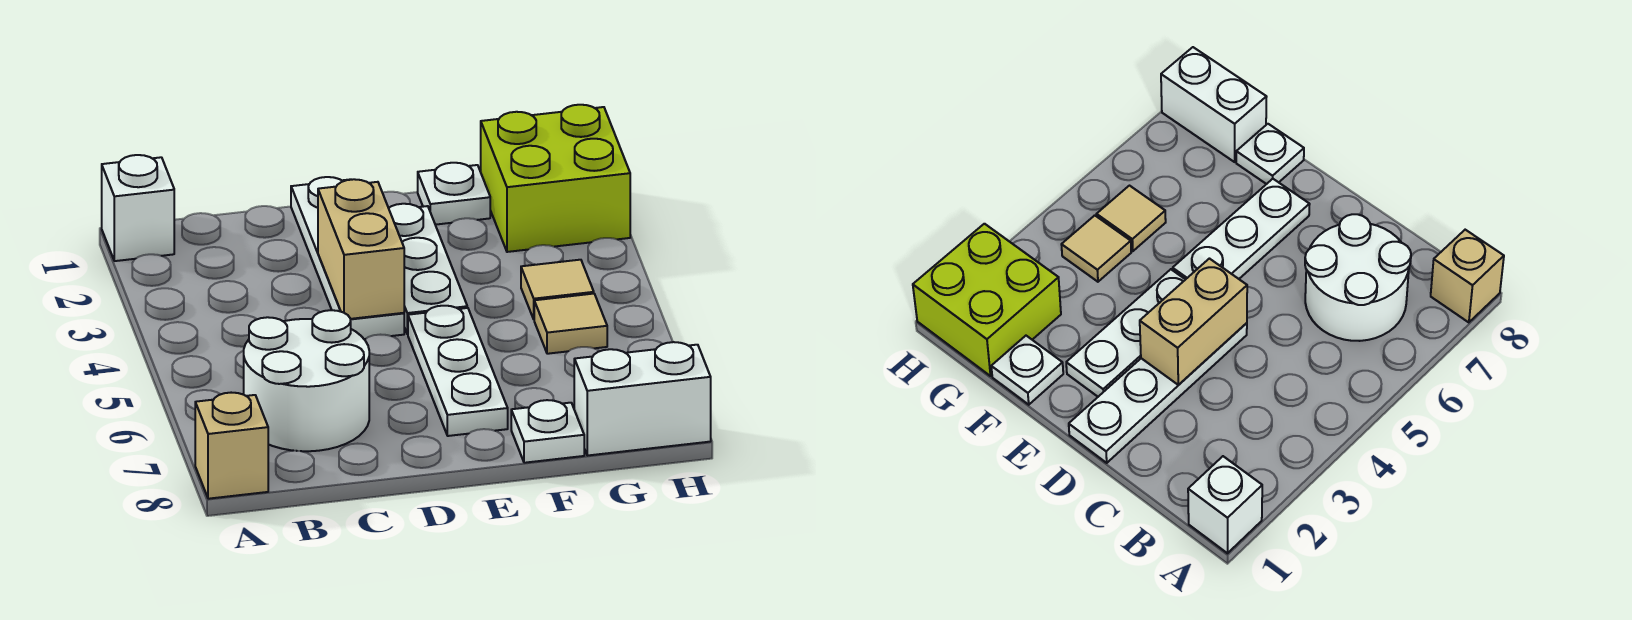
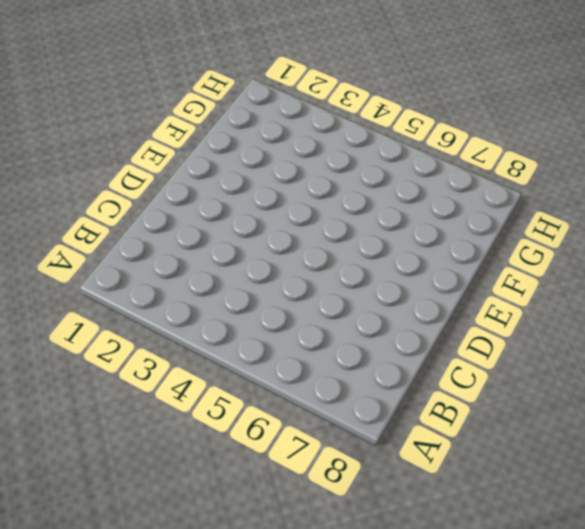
none -> white brick A1 level 1
none -> tan brick A8 level 1
none -> white round brick B6:C7 level 1

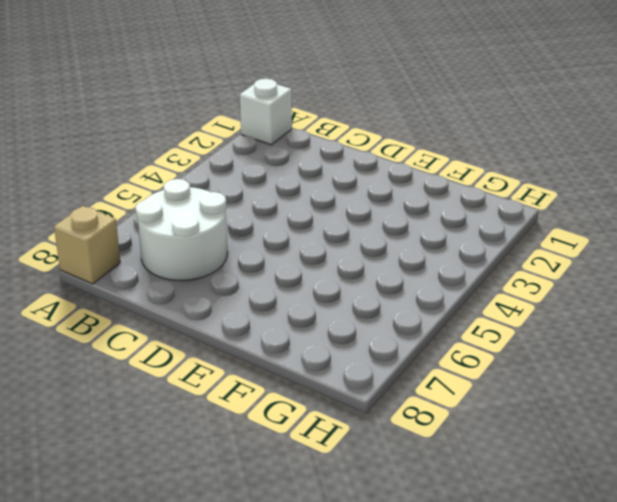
none -> white plate D1:D4 level 1
none -> white plate E2:E4 level 1
none -> white plate E5:E7 level 1

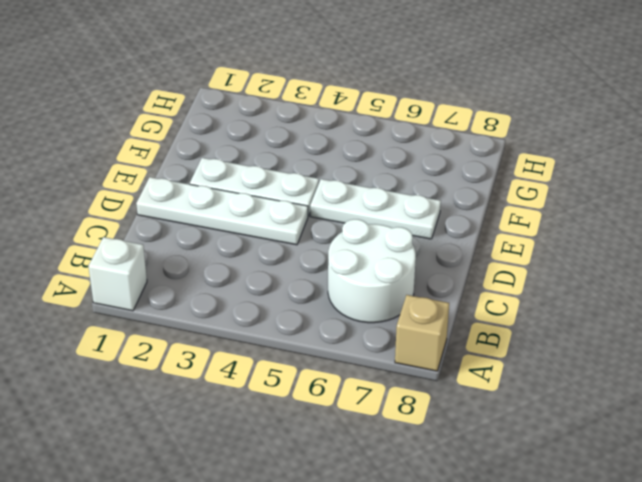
none -> white plate F1 level 1
none -> white plate F8 level 1
none -> lime brick G1:H2 level 1

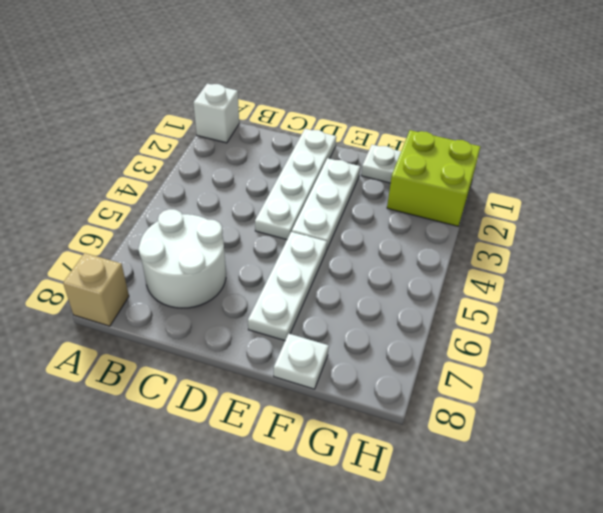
none -> tan tile G4 level 1
none -> tan tile G5 level 1
none -> white brick G8:H8 level 1

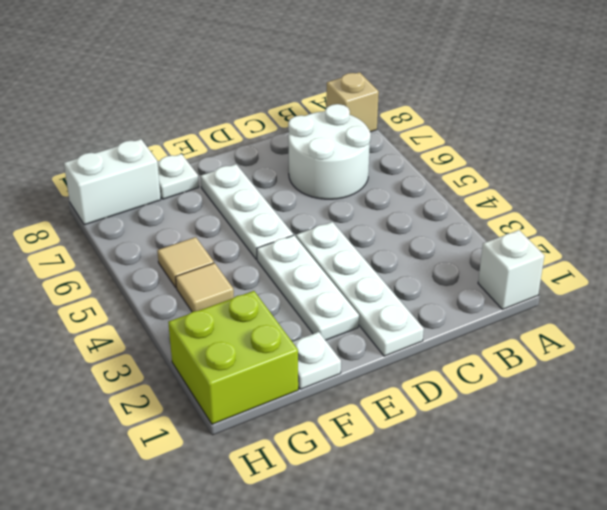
none -> tan brick D3:D4 level 2

